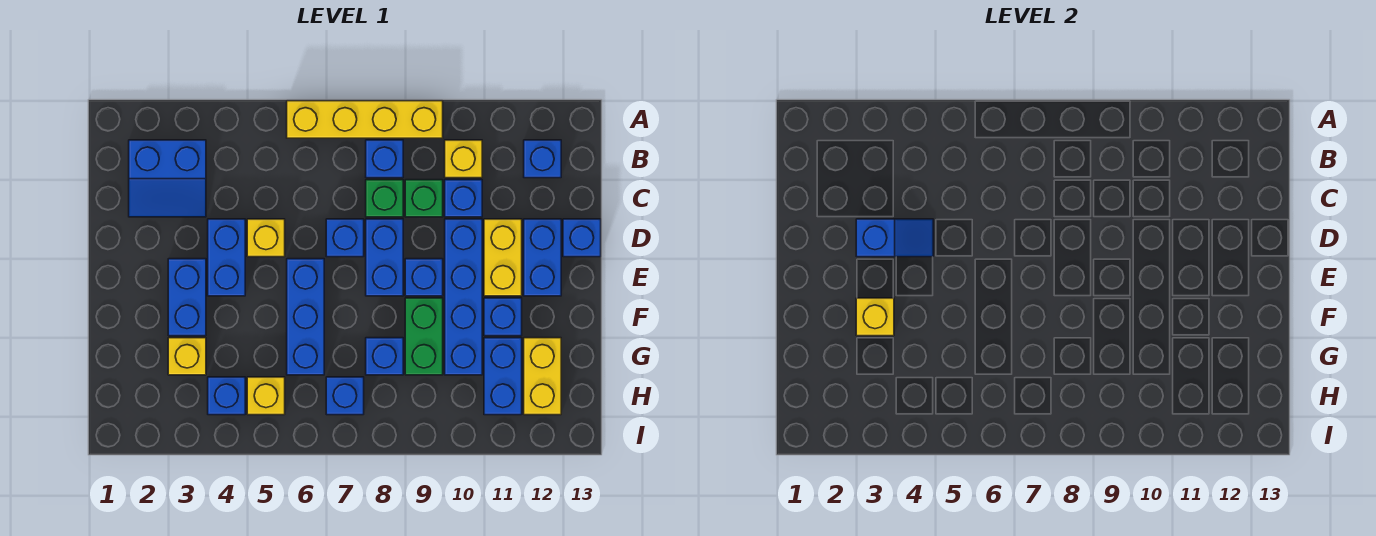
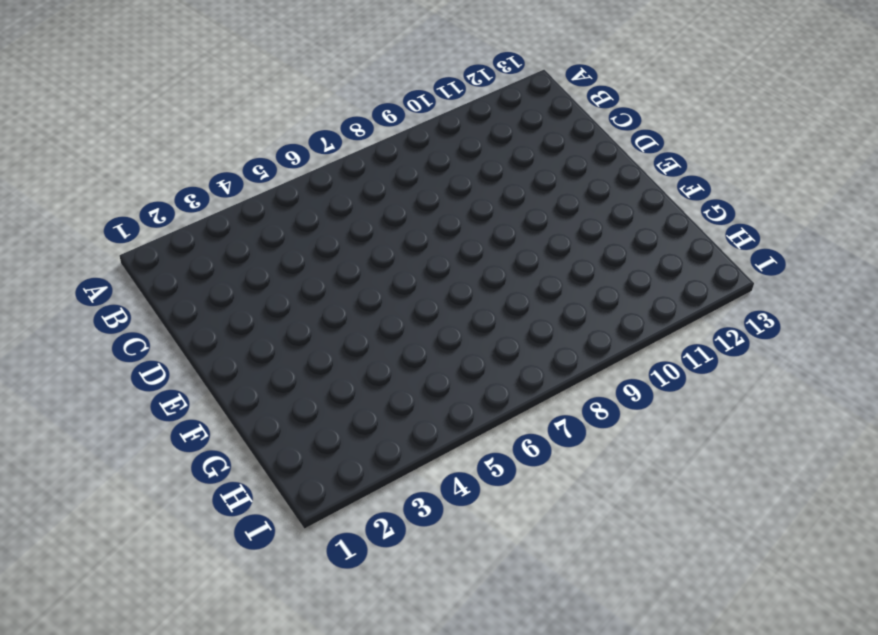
none -> yellow brick A6:A9 level 1
none -> blue slope B2:C3 level 1 top B
none -> blue brick B8 level 1
none -> yellow brick B10 level 1

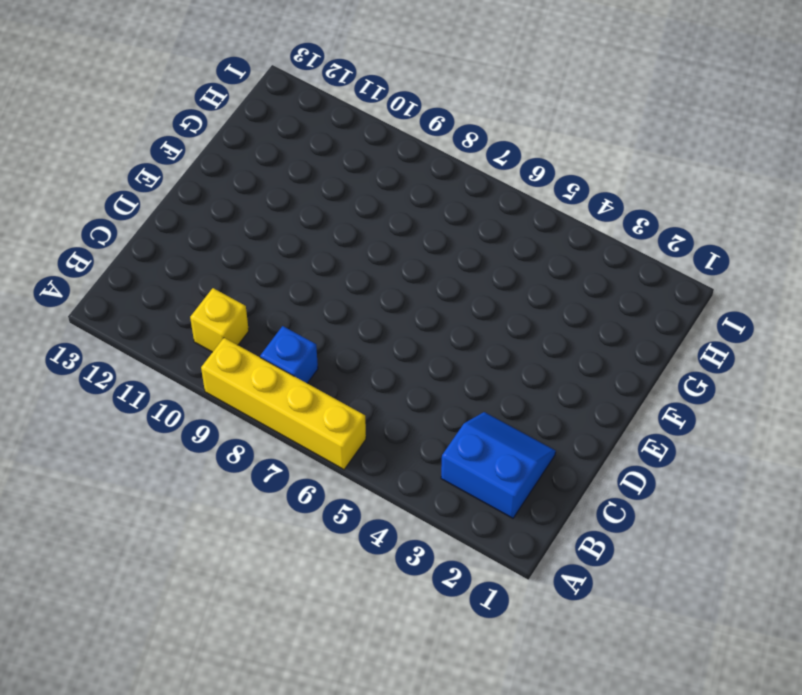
none -> blue brick B12 level 1
none -> green brick C8 level 1
none -> green brick C9 level 1
none -> blue brick C10 level 1

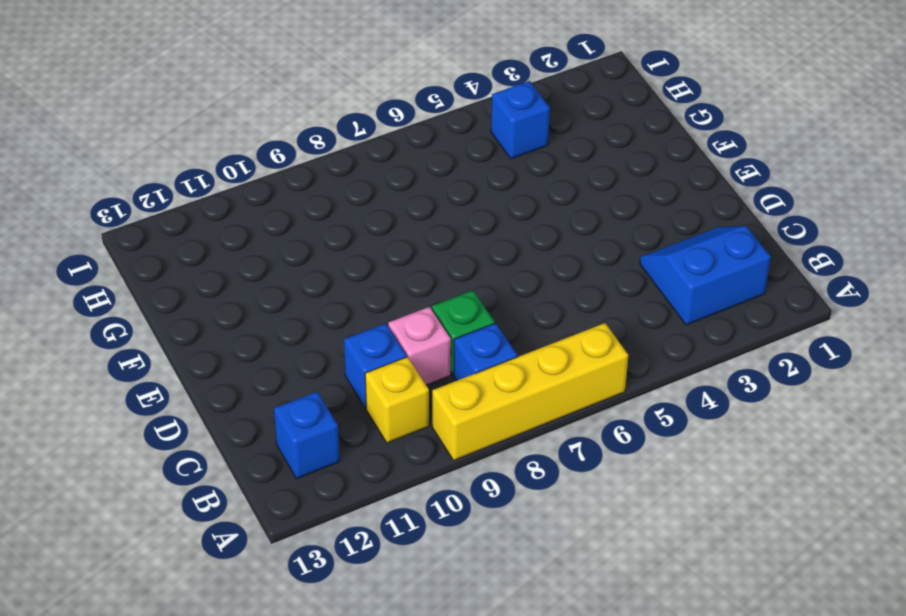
pink brick C9 level 1 -> green brick C9 level 1
none -> blue brick D4:E4 level 1
none -> yellow brick D5 level 1
none -> blue brick D7 level 1
none -> blue brick D8:E8 level 1

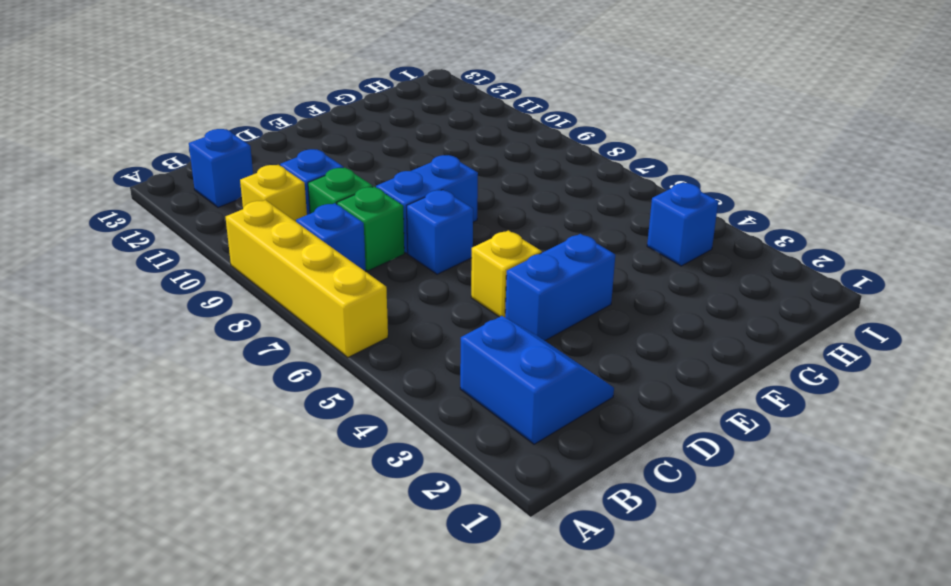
none -> blue brick D10:G10 level 1
none -> yellow brick D11:E11 level 1
none -> blue brick D12:E12 level 1
none -> blue brick D13 level 1

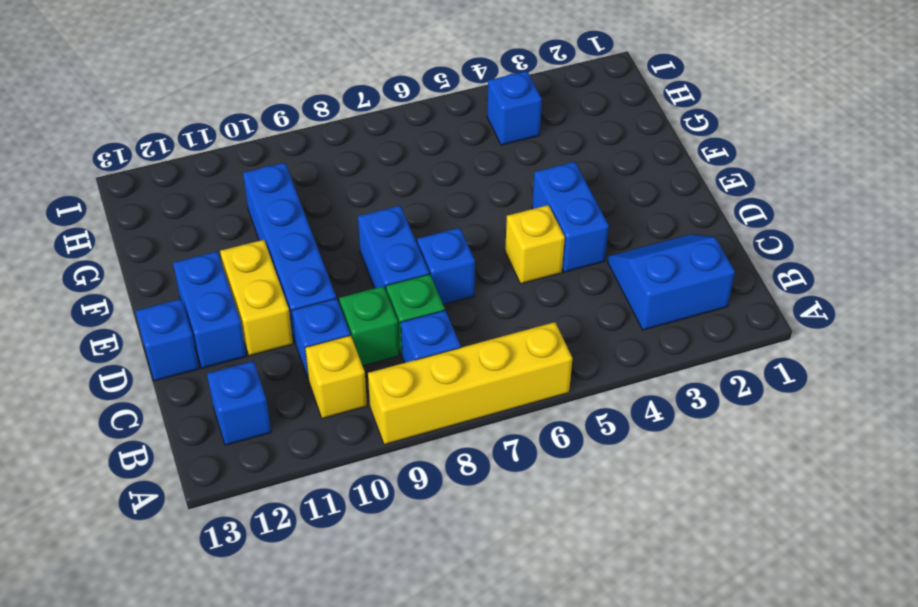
none -> blue brick E3:F3 level 1
none -> blue brick E6:G6 level 1
none -> blue brick E9 level 1
none -> green brick F9:G9 level 1

